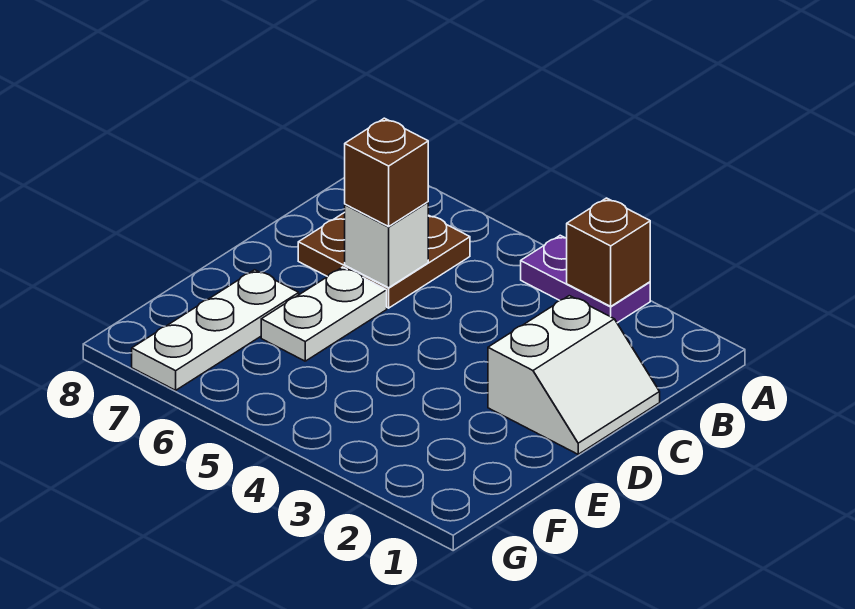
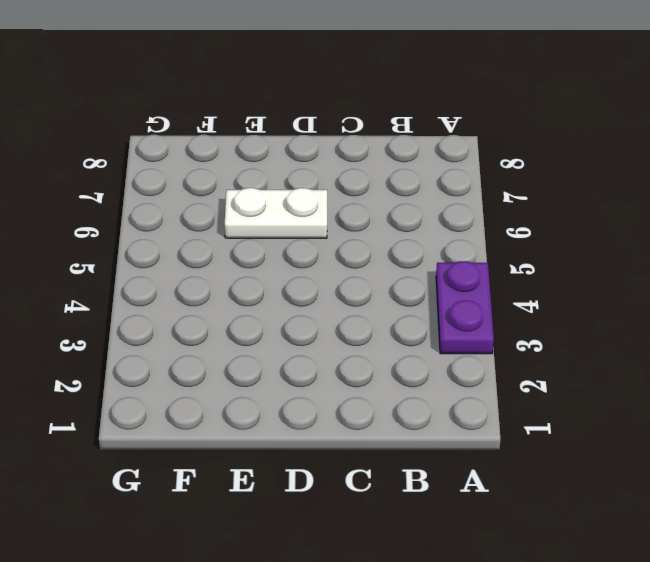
none -> brown plate B6:C7 level 1
none -> white slope C1:D2 level 1 top 2

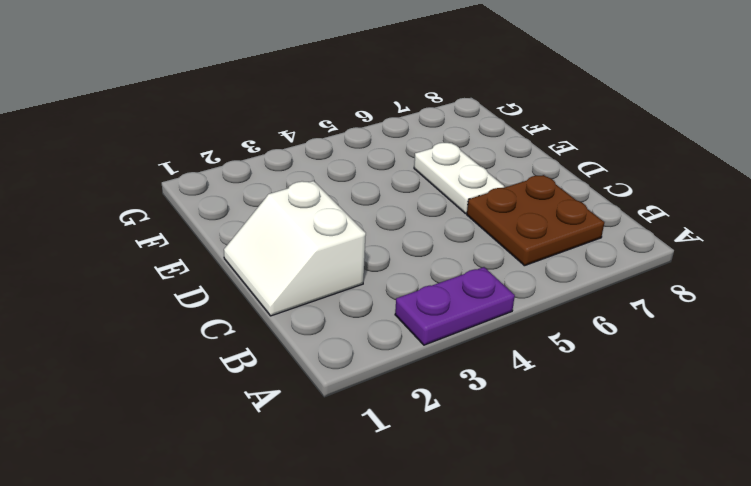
none -> white plate E7:G7 level 1
none -> brown brick A3 level 2

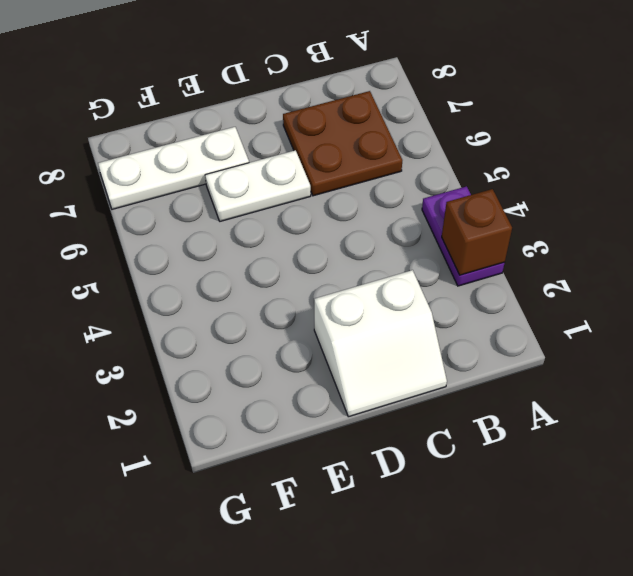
none -> white brick C6 level 2
none -> brown brick C6 level 3

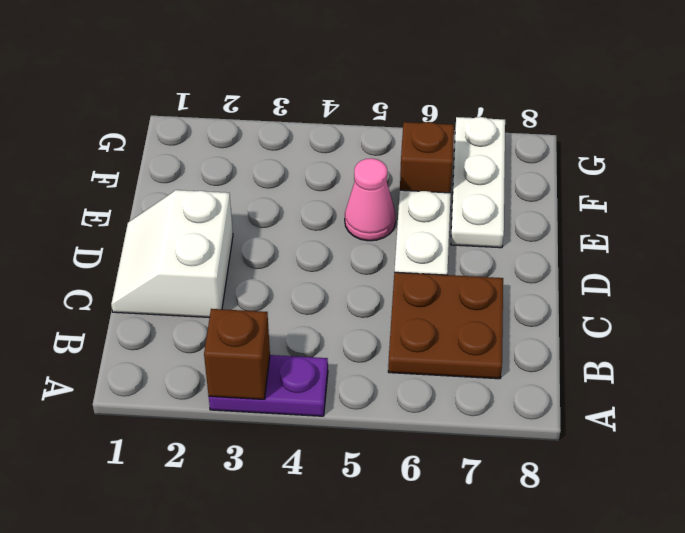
pink cone E5 level 1 -> none
brown brick F6 level 1 -> brown brick C6 level 3
none -> white brick C6 level 2

